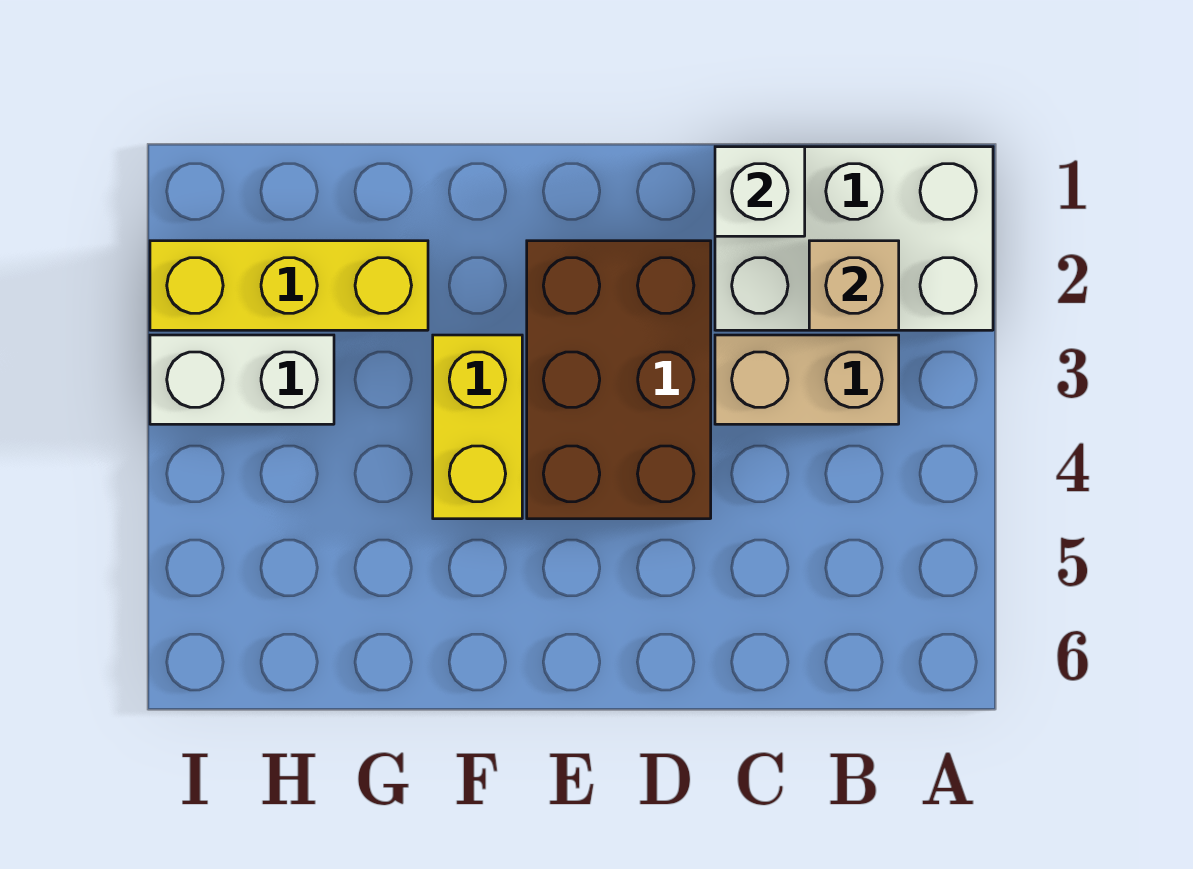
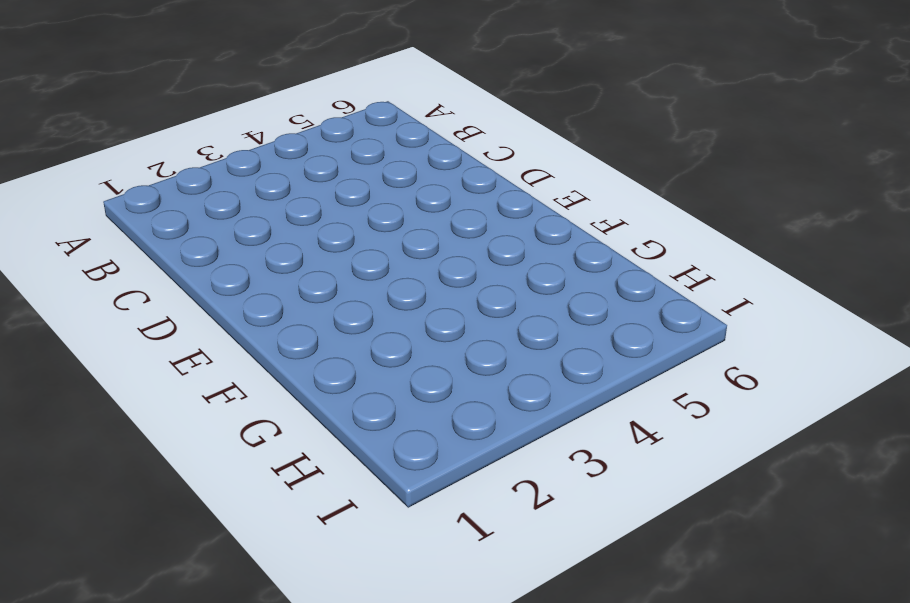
none -> white brick A1:C2 level 1
none -> tan brick B3:C3 level 1

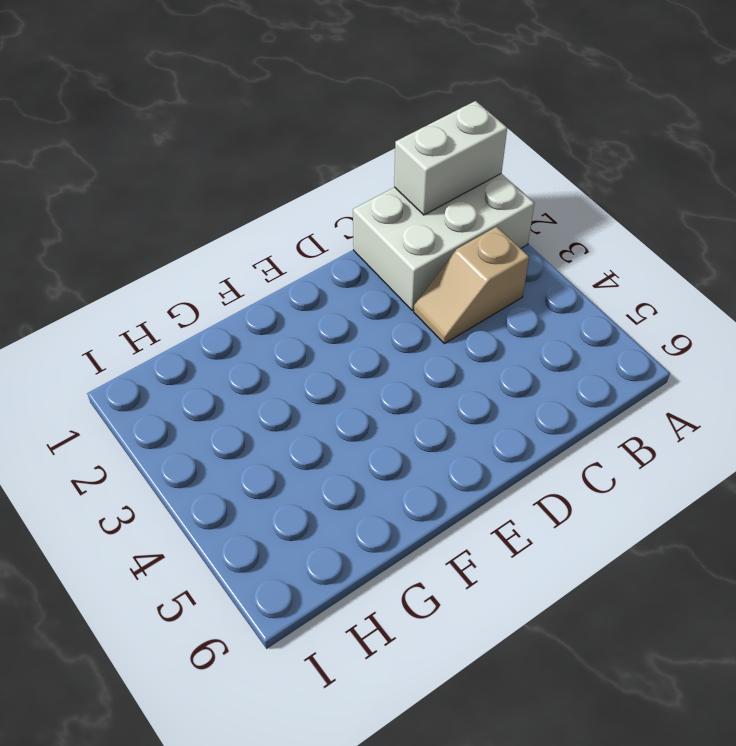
white brick A1:B1 level 2 -> white brick H3:I3 level 1
tan slope B3:C3 level 1 top B -> tan brick B3:C3 level 1
none -> brown brick D2:E4 level 1
none -> yellow brick F3:F4 level 1

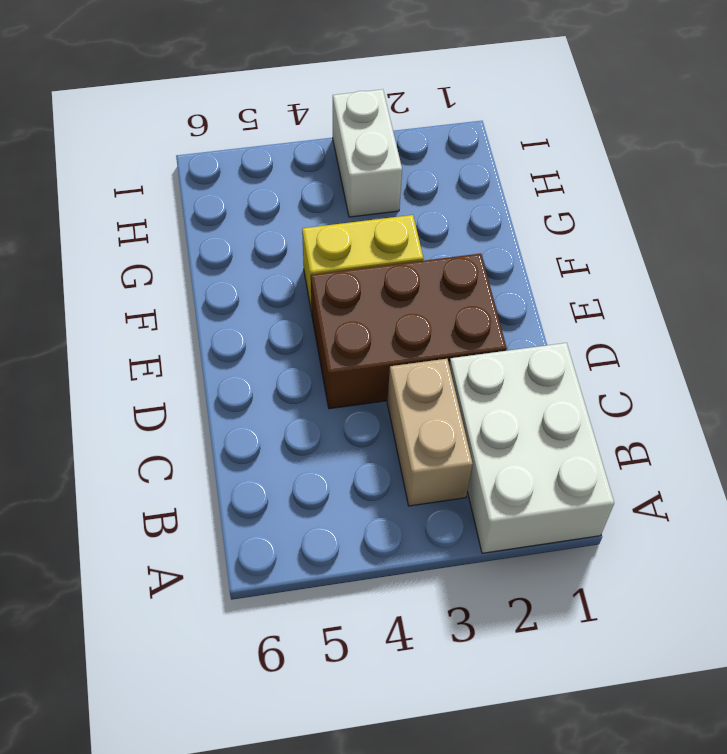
none -> yellow brick G2:I2 level 1
none -> tan brick B2 level 2

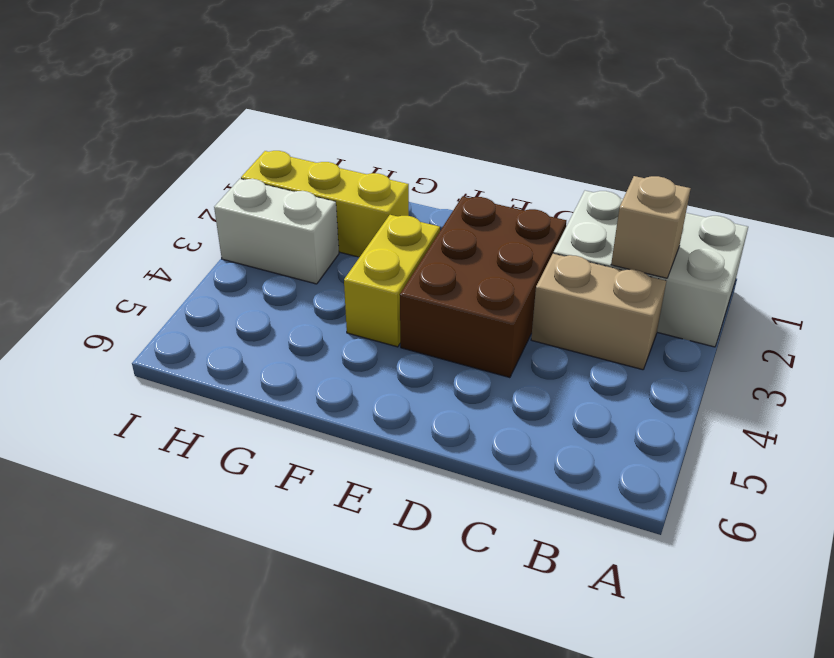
none -> white brick C1 level 2

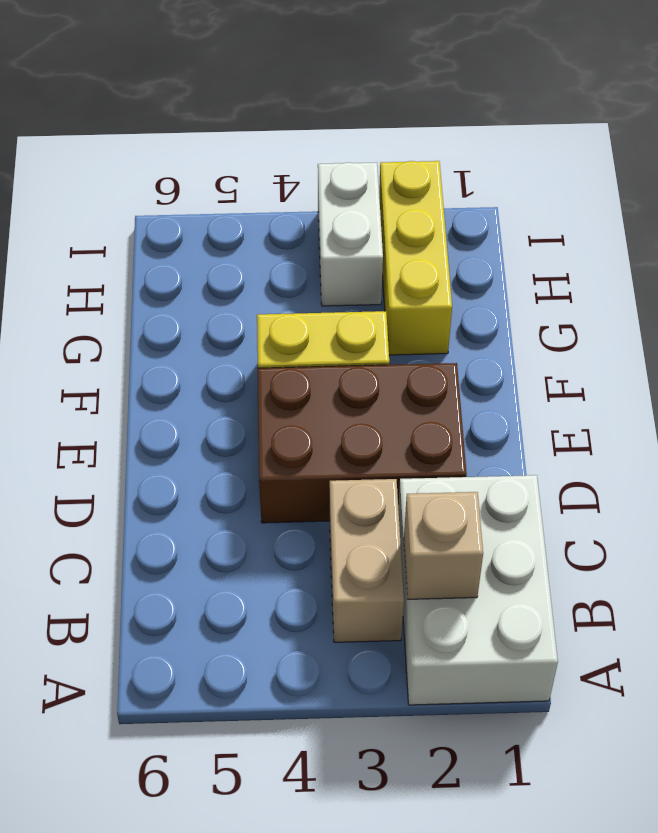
none -> white brick C1 level 2

